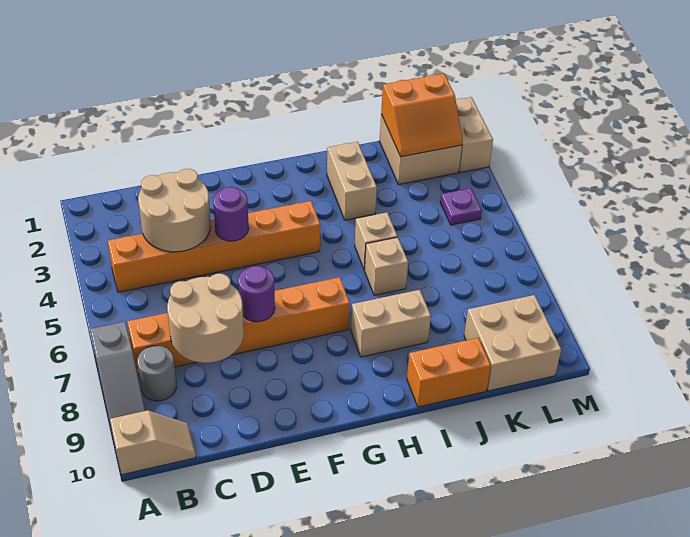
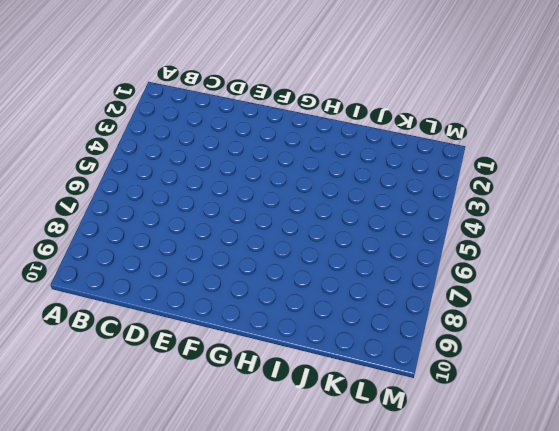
none -> grey slope A7:A9 level 1 top 7
none -> tan slope A10:B10 level 1 top A
none -> orange brick B4:G4 level 1

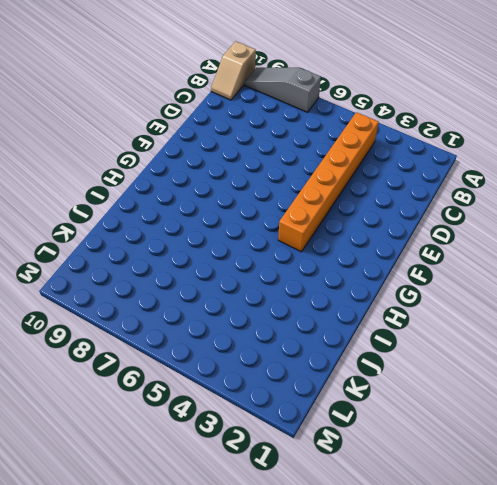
none -> orange brick B7:G7 level 1
none -> grey round brick B8 level 1
none -> tan brick H8:I8 level 1

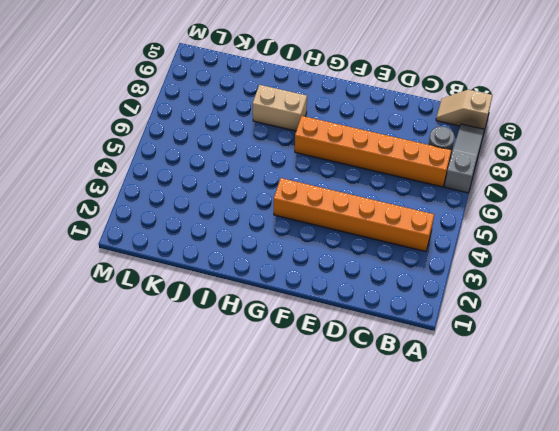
none -> tan brick I2:I3 level 1
none -> tan brick I5 level 1
none -> tan brick I6 level 1

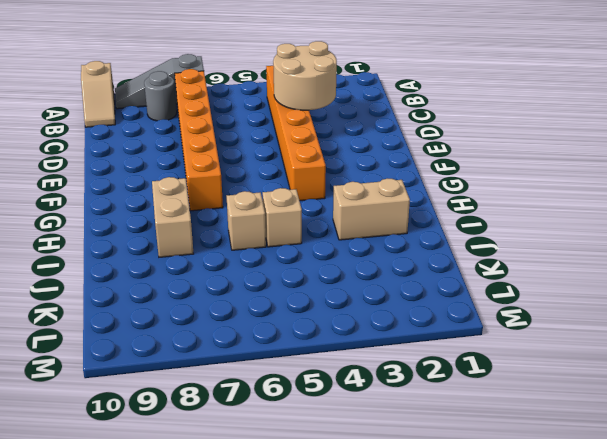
none -> orange brick I10:J10 level 1
none -> tan brick K1:L2 level 1
none -> tan brick K9:L10 level 1

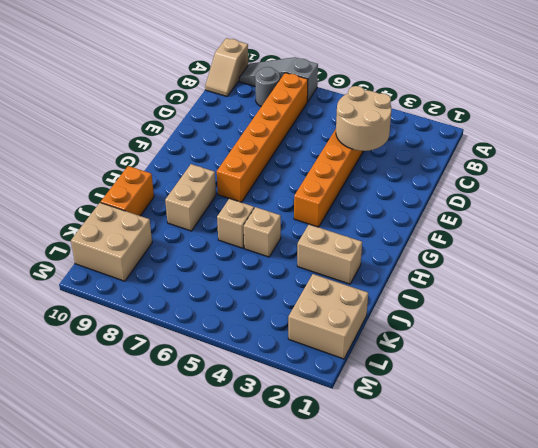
none -> purple plate L4 level 1
none -> tan brick M1:M2 level 1
none -> tan round brick C7:D8 level 2

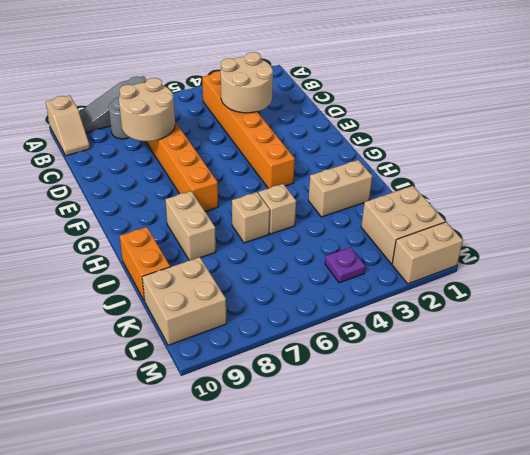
none -> purple round brick E4 level 2
none -> purple round brick E7 level 2
none -> orange slope K1:L2 level 2 top 1

